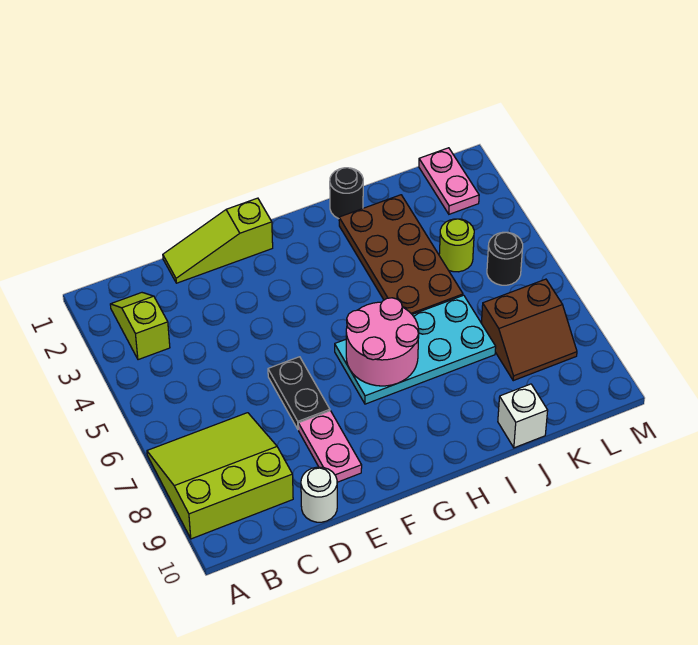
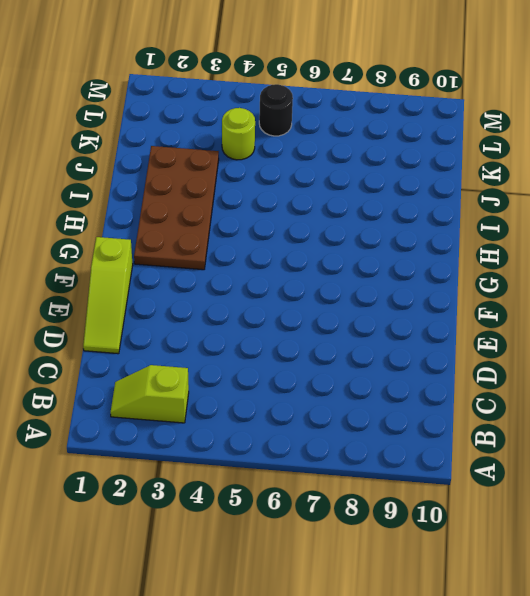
brown plate G2:J3 level 1 -> brown plate I2:J5 level 1
none -> lime slope A7:C9 level 1 top 9
none -> white round brick D10 level 1
none -> black plate E6:E7 level 1

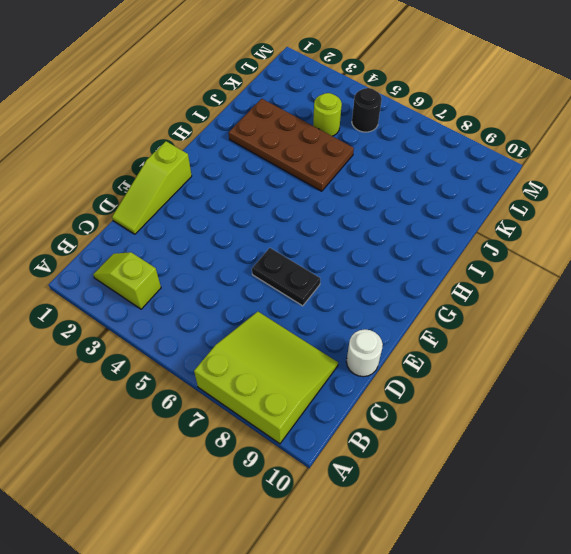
lime slope A7:C9 level 1 top A -> lime slope A7:C9 level 1 top 9
none -> pink plate E8:E9 level 1
none -> cyan plate G6:J7 level 1
none -> black round brick I1 level 1

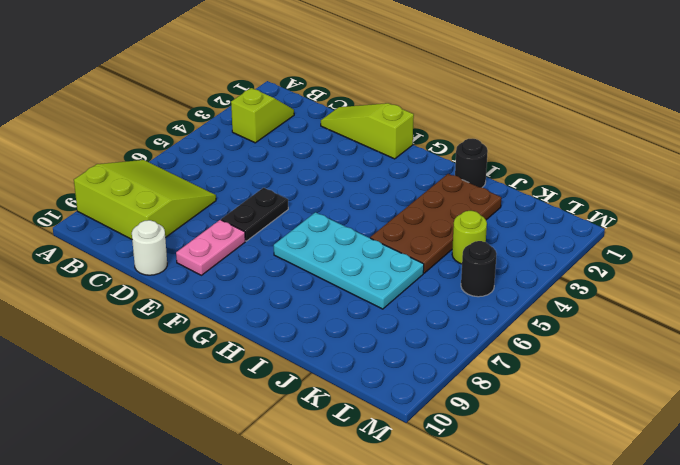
none -> white brick J10 level 1
none -> brown slope K7:L8 level 1 top 7
none -> pink plate L1:L2 level 1

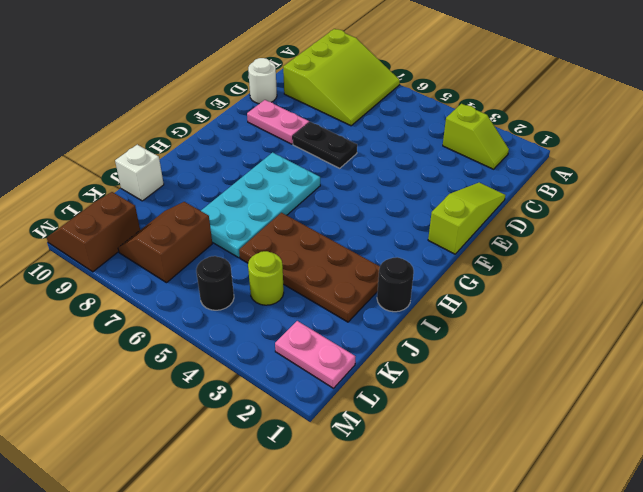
brown slope L9:M10 level 1 top 9 -> none
none -> pink round brick G6:H7 level 2

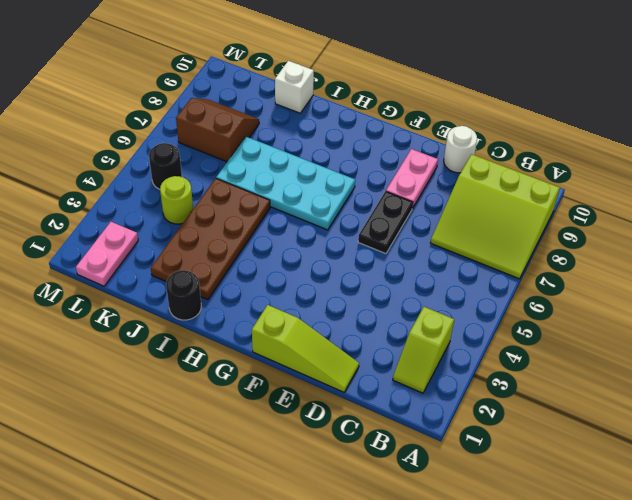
none -> pink round brick G6:H7 level 2

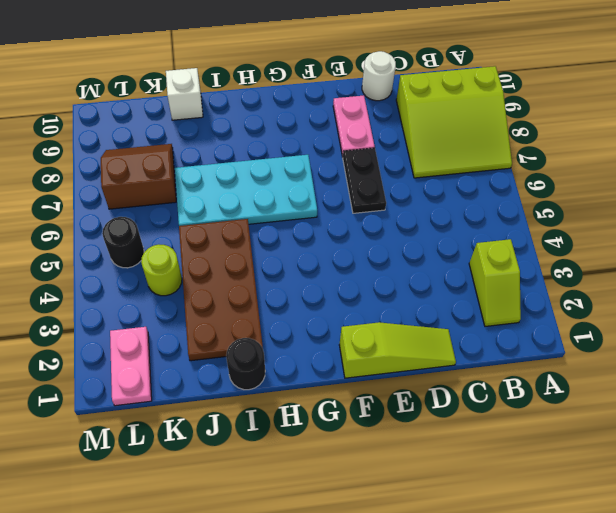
none -> pink round brick G6:H7 level 2

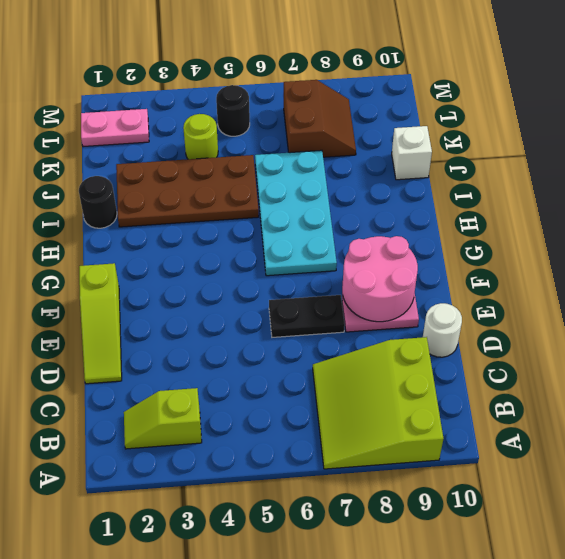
pink round brick E8:F9 level 2 -> pink round brick G6:H7 level 2

